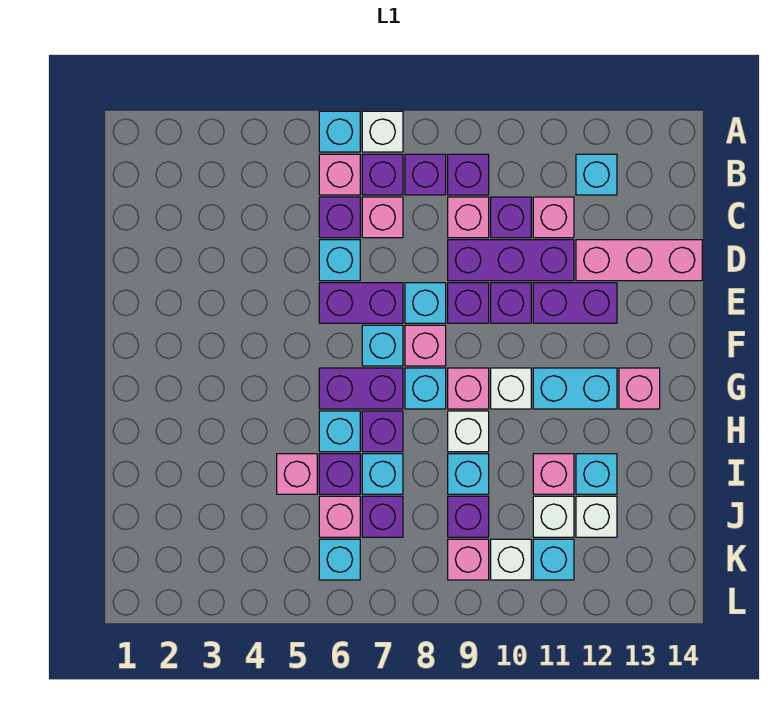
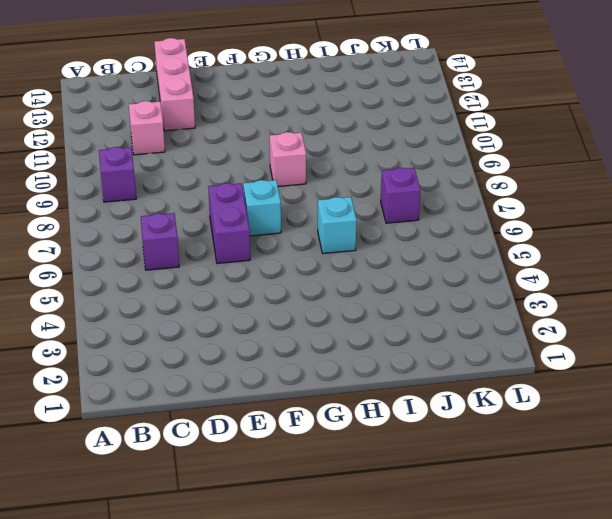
none -> cyan brick A6 level 1
none -> white brick A7 level 1
none -> pink brick B6 level 1
none -> purple brick B7 level 1

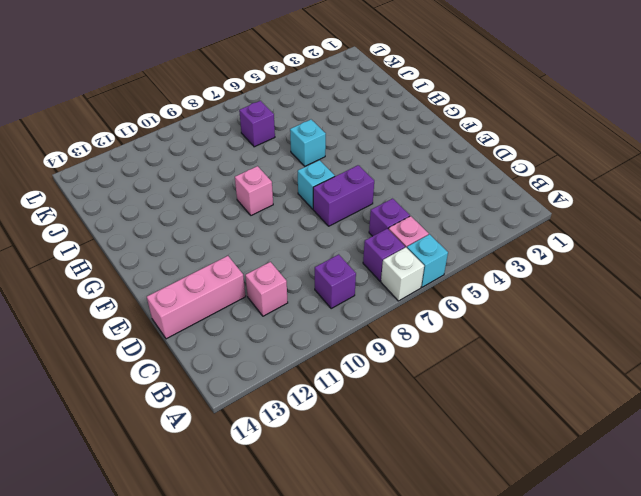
none -> purple brick B8 level 1
none -> cyan brick B12 level 1
none -> pink brick C7 level 1
none -> pink brick C9 level 1

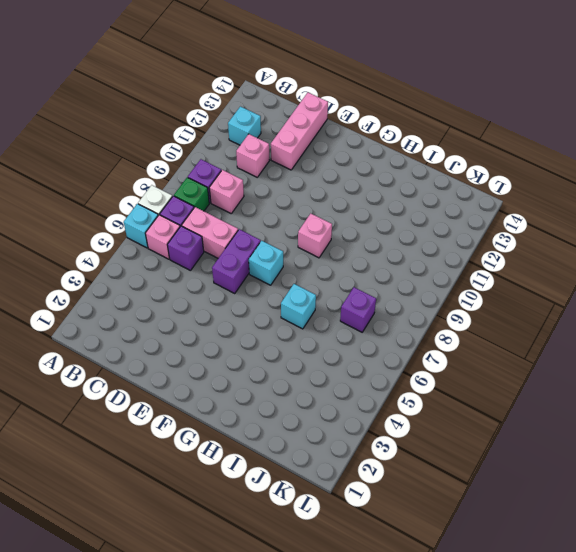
green brick B8 level 1 -> purple brick B8 level 1
pink brick C7:D7 level 1 -> pink brick C7 level 1
none -> purple brick C10 level 1
none -> cyan brick D6 level 1
none -> purple brick D9:D11 level 1
none -> cyan brick E8 level 1

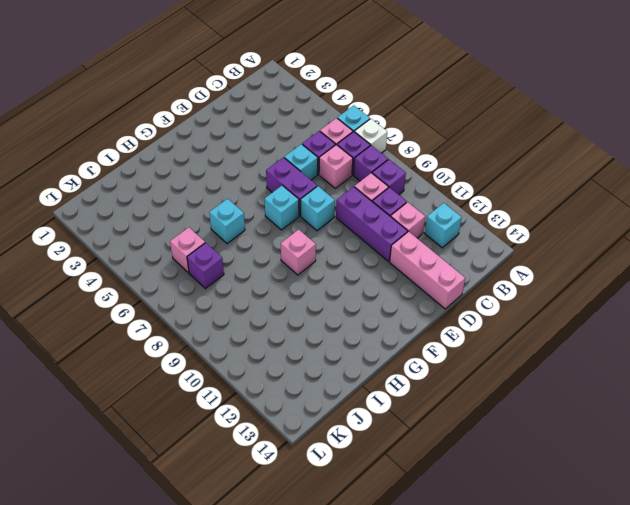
none -> purple brick E9 level 1
none -> purple brick E10 level 1
none -> purple brick E11:E12 level 1
none -> pink brick F8 level 1

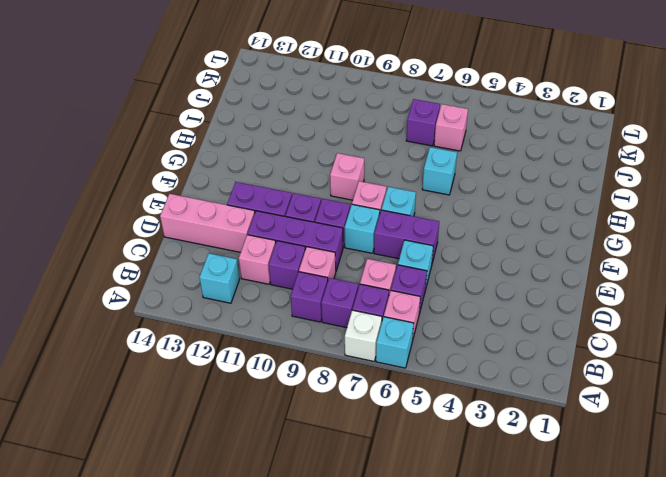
none -> purple brick G6:G7 level 1
none -> cyan brick G8 level 1
none -> white brick G10 level 1
none -> cyan brick G11:G12 level 1

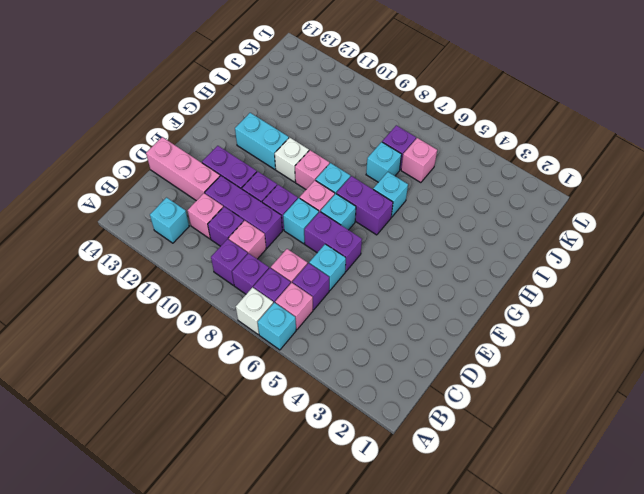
none -> pink brick G13 level 1
none -> purple brick H7 level 1
none -> white brick H9 level 1
none -> pink brick I5 level 1

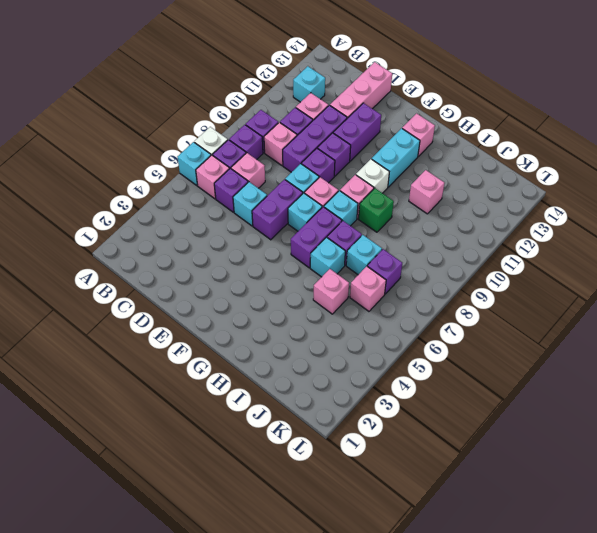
green brick H9 level 1 -> white brick H9 level 1
none -> purple brick I6 level 1
none -> cyan brick I9 level 1
none -> cyan brick I12 level 1
none -> purple brick J9 level 1

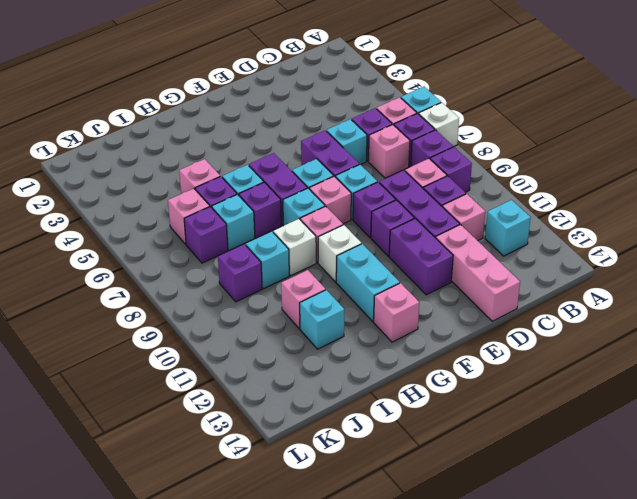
none -> white brick J11 level 1
none -> white brick J12 level 1
none -> cyan brick K6 level 1
none -> pink brick K9 level 1

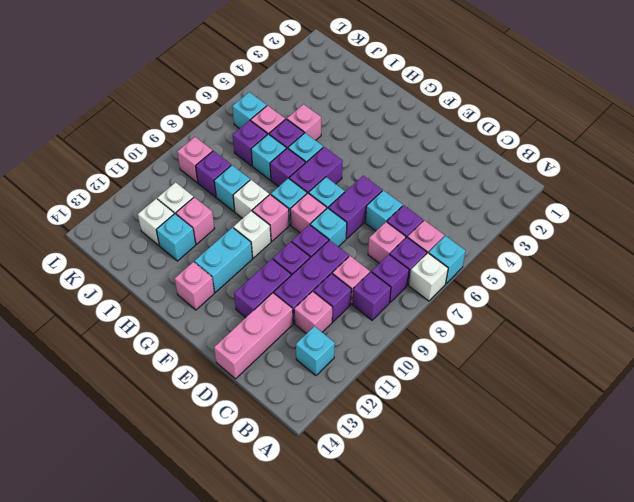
none -> white brick K10 level 1
none -> cyan brick K11 level 1

